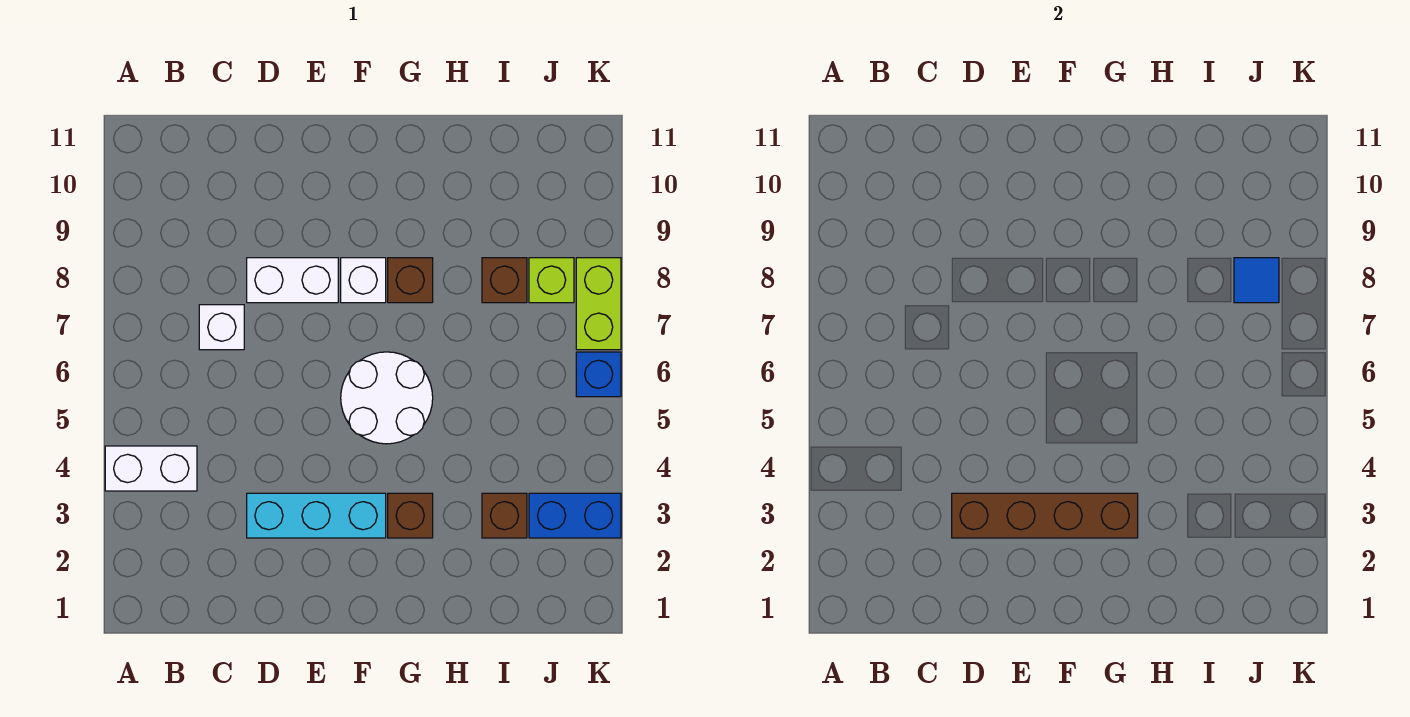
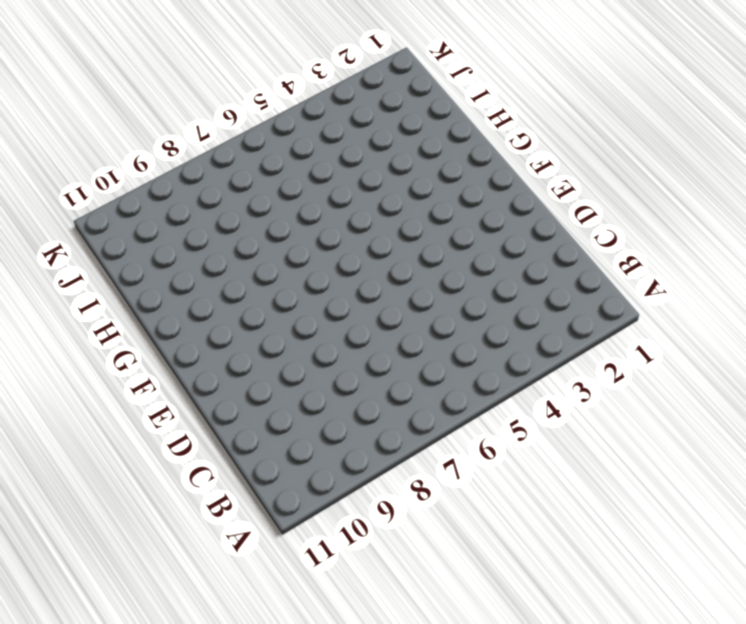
none -> white brick A4:B4 level 1
none -> white brick C7 level 1
none -> cyan brick D3:F3 level 1

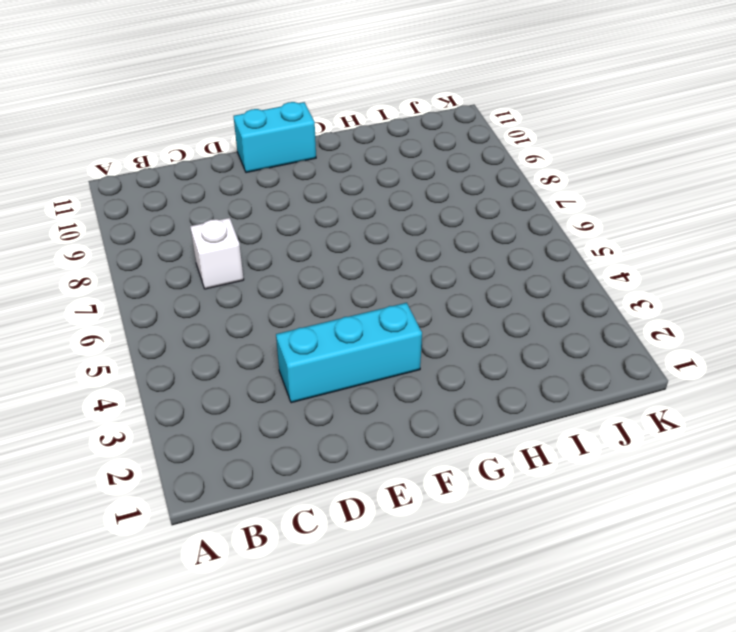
cyan brick E11:F11 level 1 -> none
none -> white brick A4:B4 level 1
none -> white brick D8:E8 level 1
none -> white round brick F5:G6 level 1

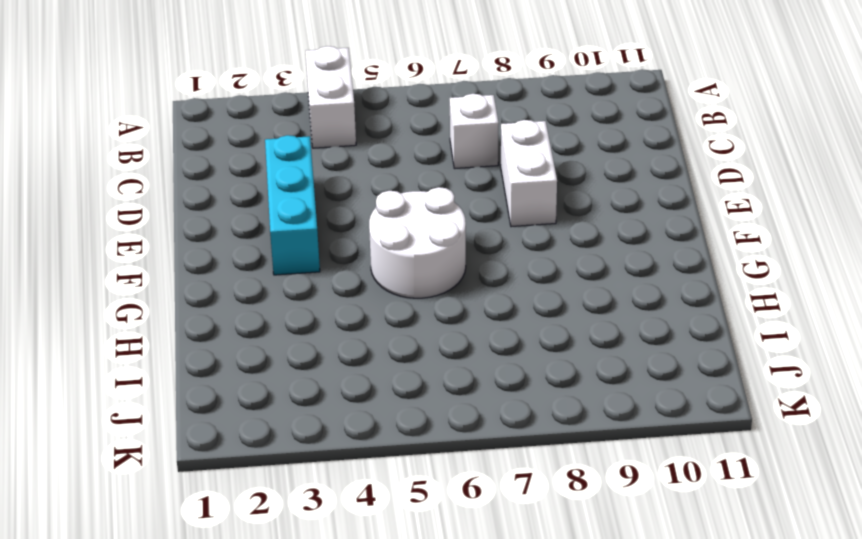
none -> white brick F8 level 1
none -> brown brick G3 level 1
none -> brown brick G8 level 1

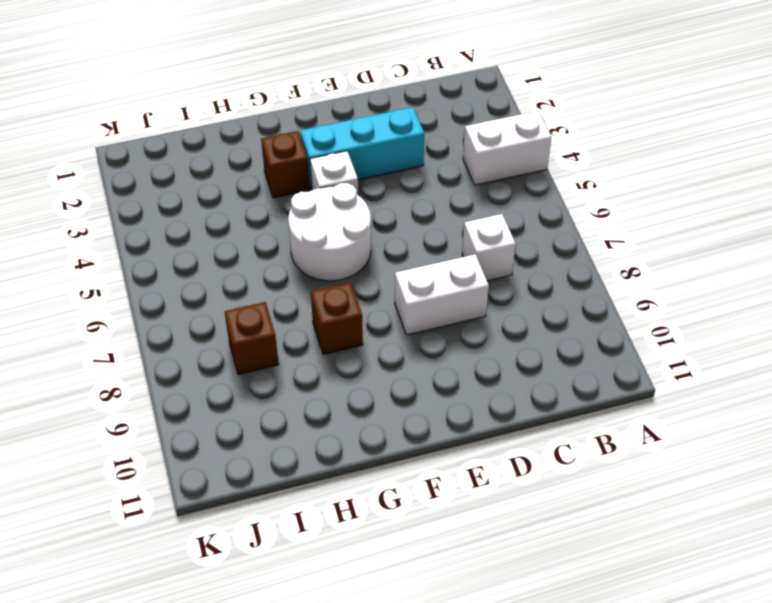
white brick F4 level 1 -> white brick F8 level 1
none -> brown brick I3 level 1
none -> blue brick J3:K3 level 1
none -> lime brick J8 level 1

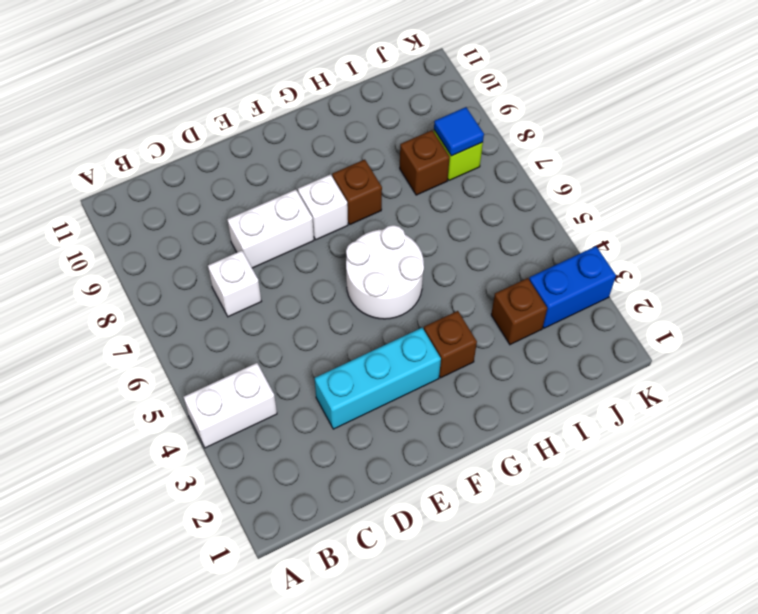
none -> blue brick K6 level 1
none -> lime brick K7:K8 level 1
none -> brown brick D3:G3 level 2

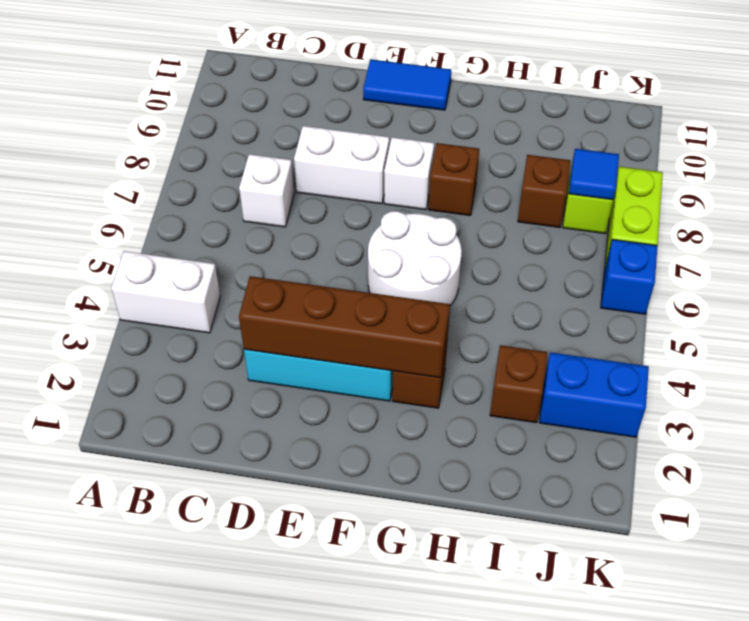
blue tile E11:F11 level 1 -> none

